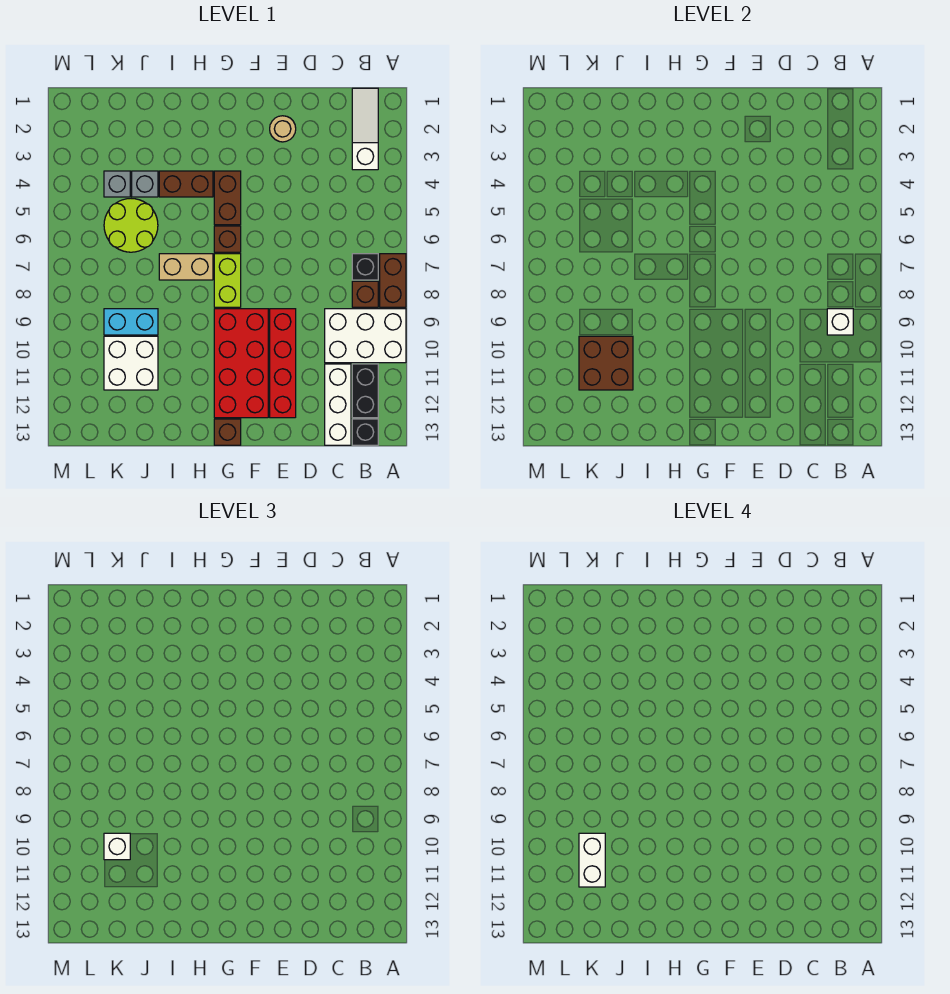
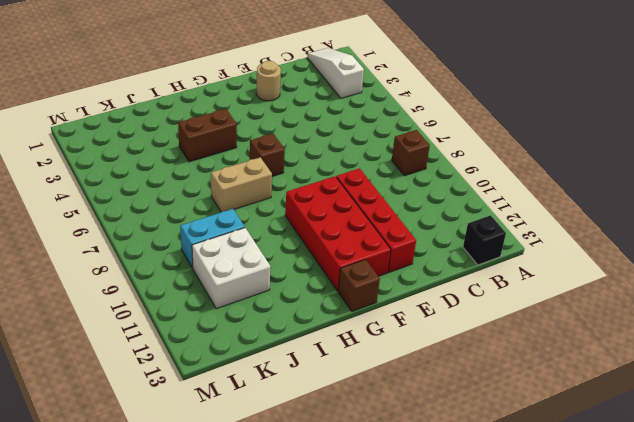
none -> brown brick A7:A8 level 1
none -> white brick A9:C10 level 1
none -> black brick B7 level 1

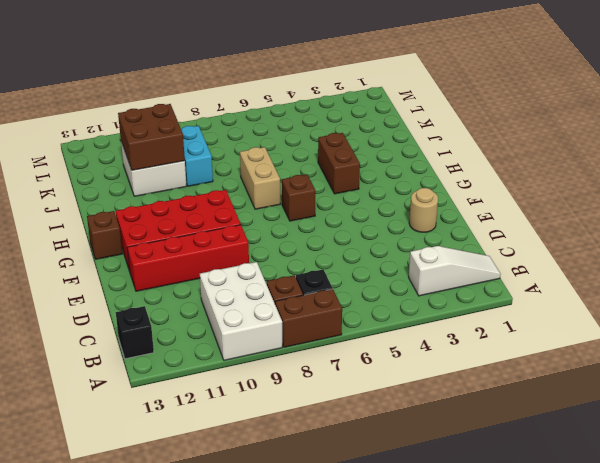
none -> black brick B11:B12 level 1
none -> white brick C11:C13 level 1
none -> brown brick G4:G5 level 1

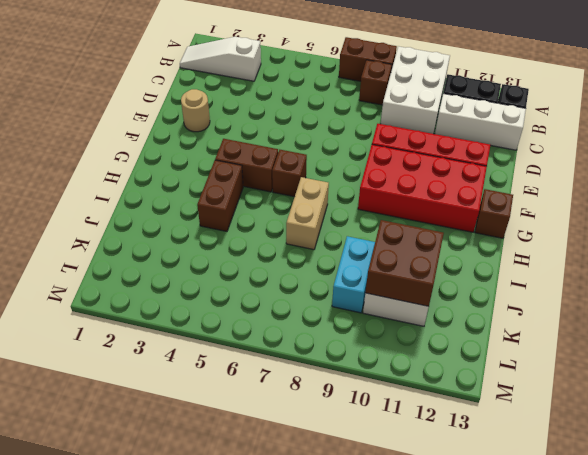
none -> black brick B7 level 1
none -> lime brick G7:G8 level 1
none -> grey brick J4 level 1

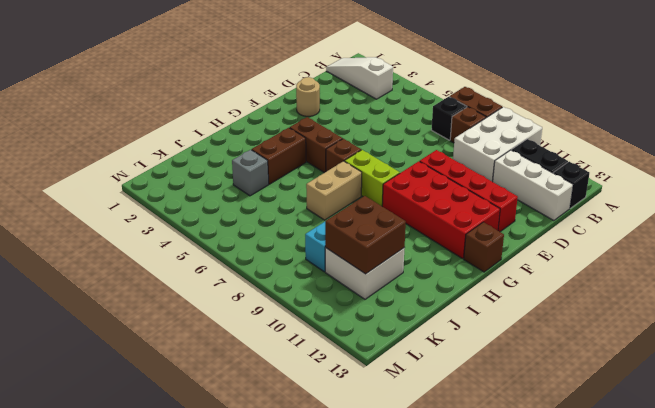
none -> lime round brick J5:K6 level 1
none -> grey brick K4 level 1
none -> white brick B9 level 2

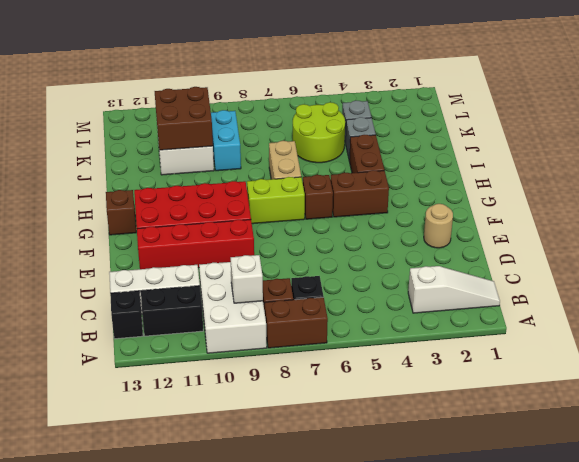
none -> white brick K10 level 3
none -> white brick K10:K11 level 4

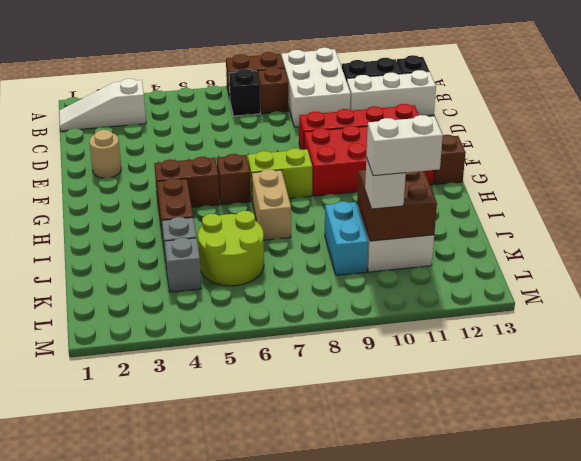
none -> white brick B9 level 2

